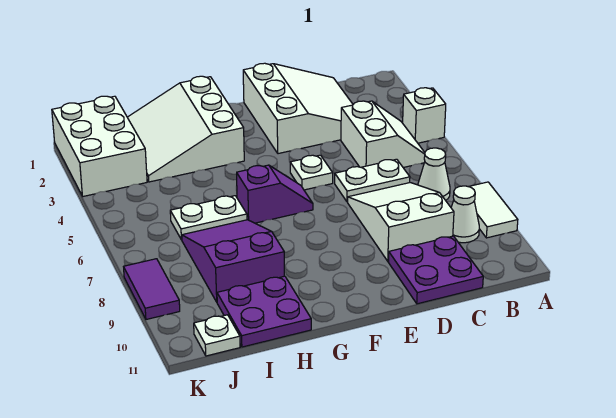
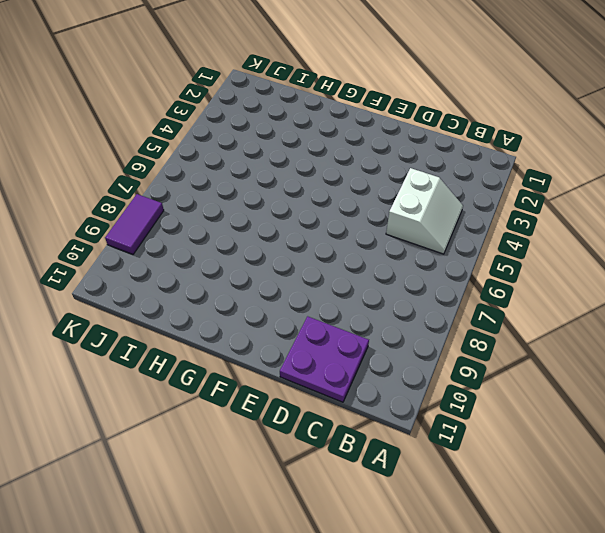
none -> white brick A4 level 1
none -> white tile A8:A9 level 1
none -> white cone B7 level 1

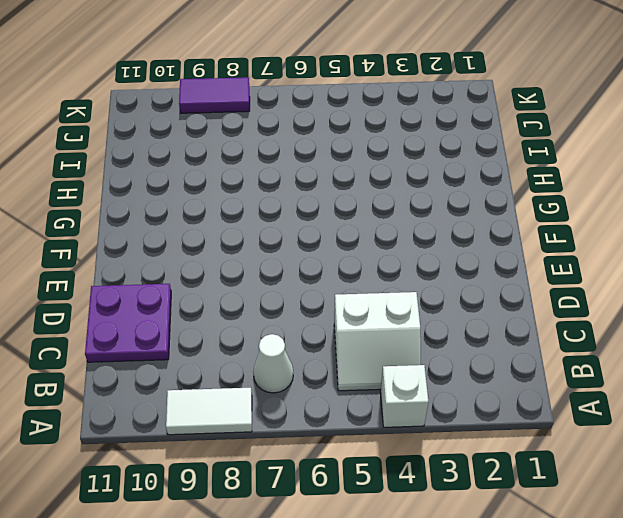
none -> white cone B9 level 1
none -> white slope C1:E3 level 1 top E
none -> white plate C6:D6 level 1

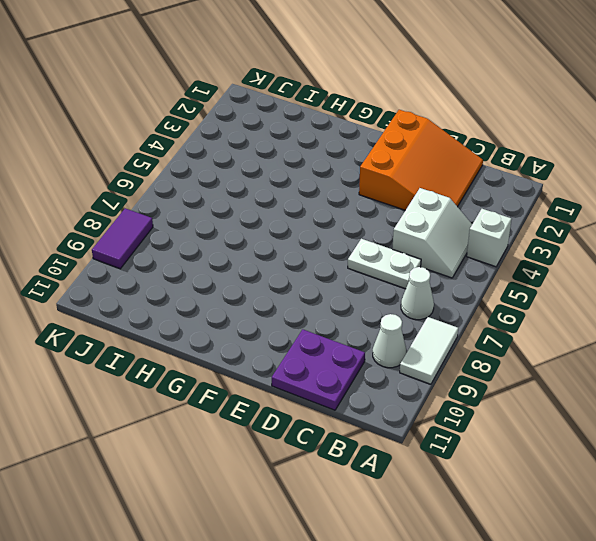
orange slope C1:E3 level 1 top E -> white slope C1:E3 level 1 top E
none -> white slope C7:D9 level 1 top 9
none -> white plate E5 level 1
none -> purple slope F6:G6 level 1 top G

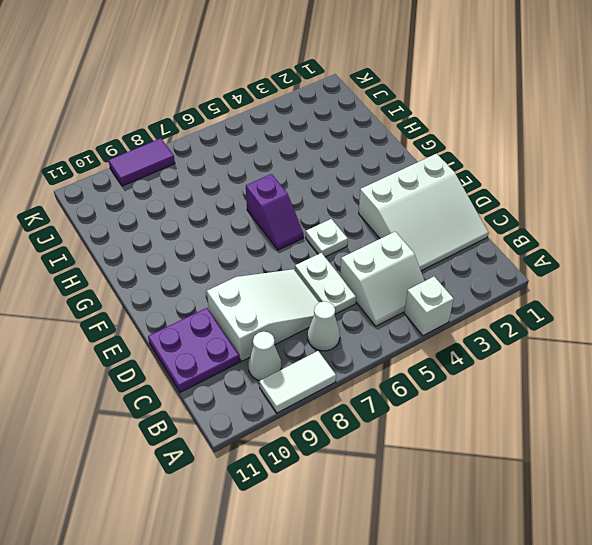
none -> white slope G1:I3 level 1 top G
none -> white plate H6:I6 level 1
none -> purple slope H7:I9 level 1 top 9

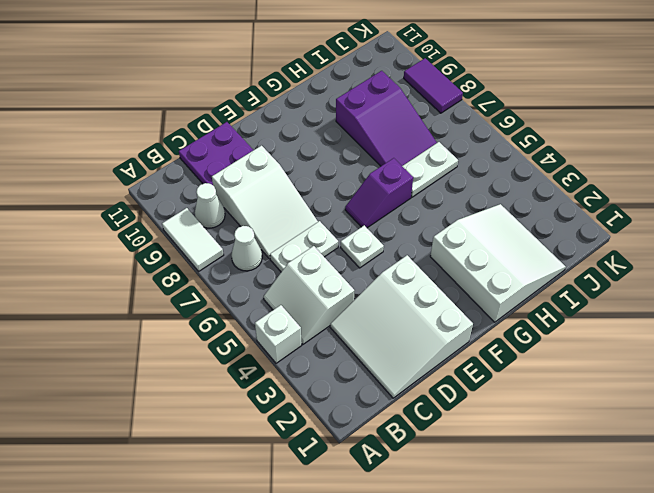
none -> purple plate H10:I11 level 1
none -> white brick J1:K3 level 1
none -> white plate J11 level 1

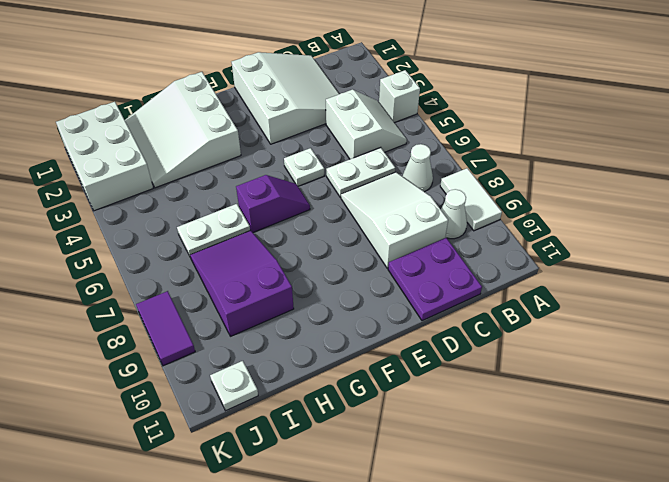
none -> purple plate H10:I11 level 1

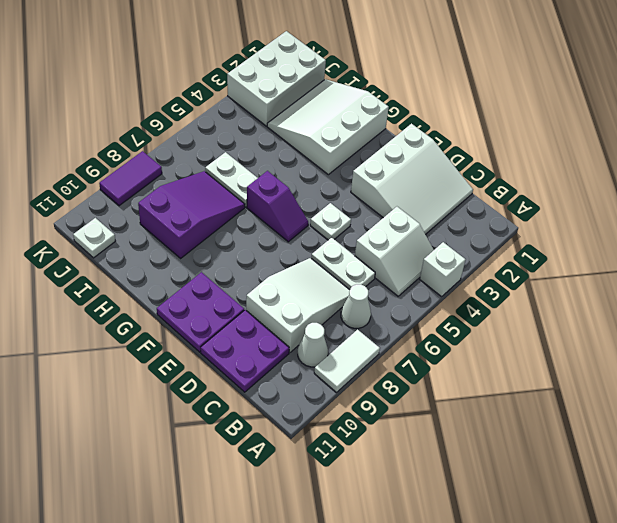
purple plate E10:F11 level 1 -> purple plate H10:I11 level 1

